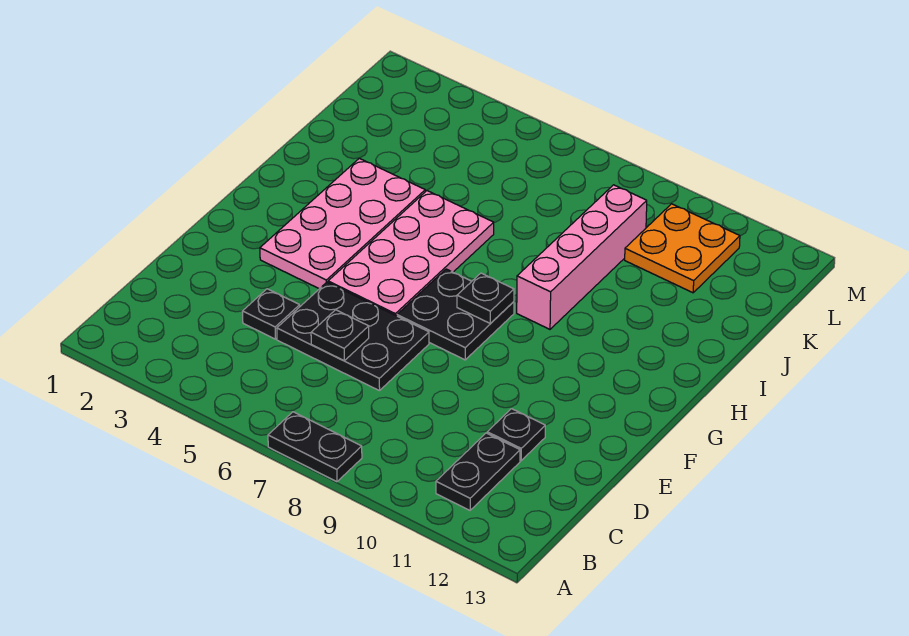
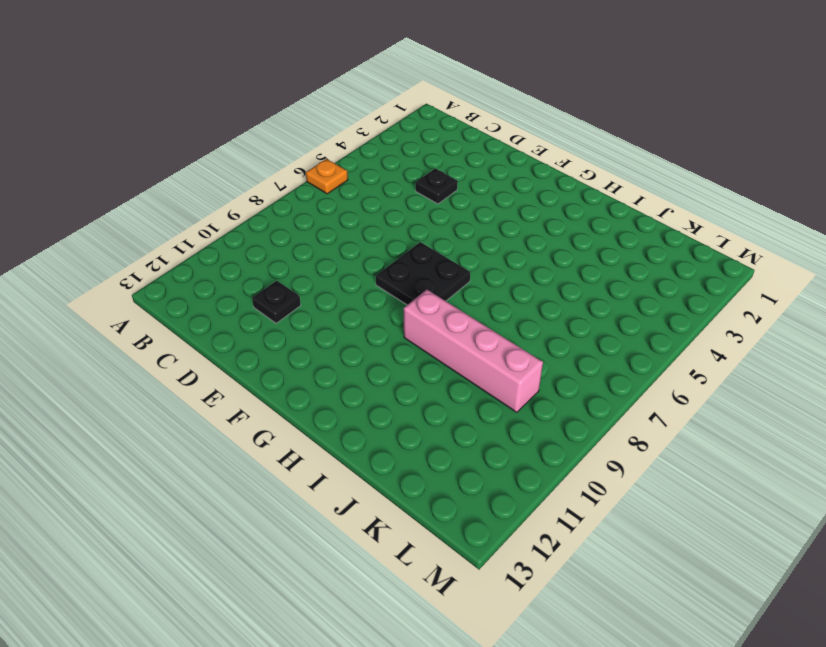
orange plate A6 level 1 -> none
none -> black plate A7:A8 level 1
none -> black plate B11:C11 level 1
none -> black plate D5:E7 level 1

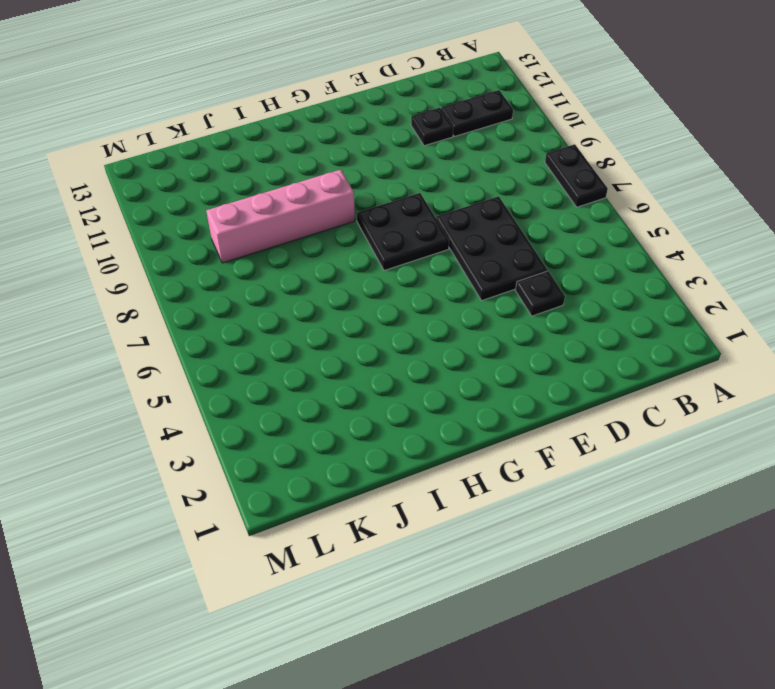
none -> pink plate F3:I4 level 1
none -> pink plate F5:I6 level 1
none -> orange plate K10:L11 level 1

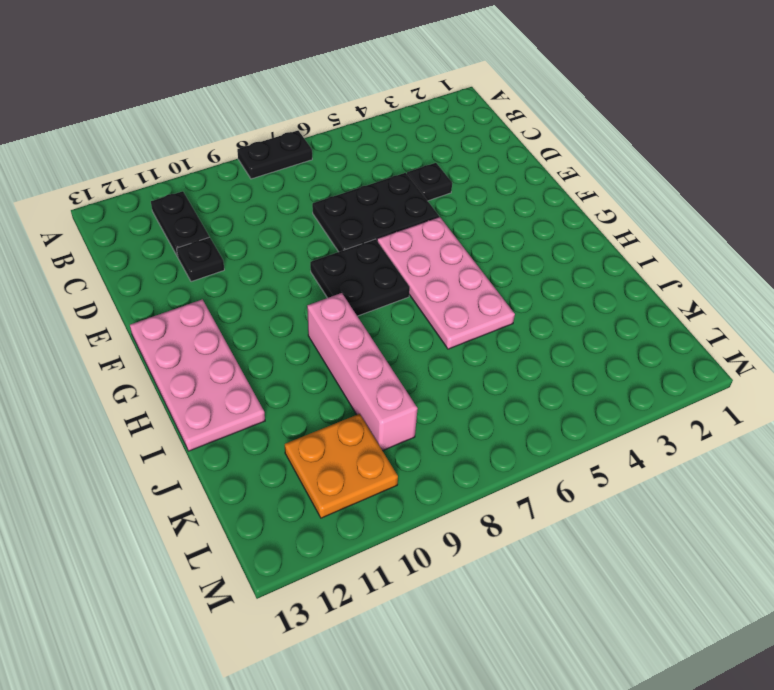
pink plate F12:I13 level 1 -> pink plate F3:I4 level 1
none -> black plate D6 level 2
none -> black plate G8 level 2

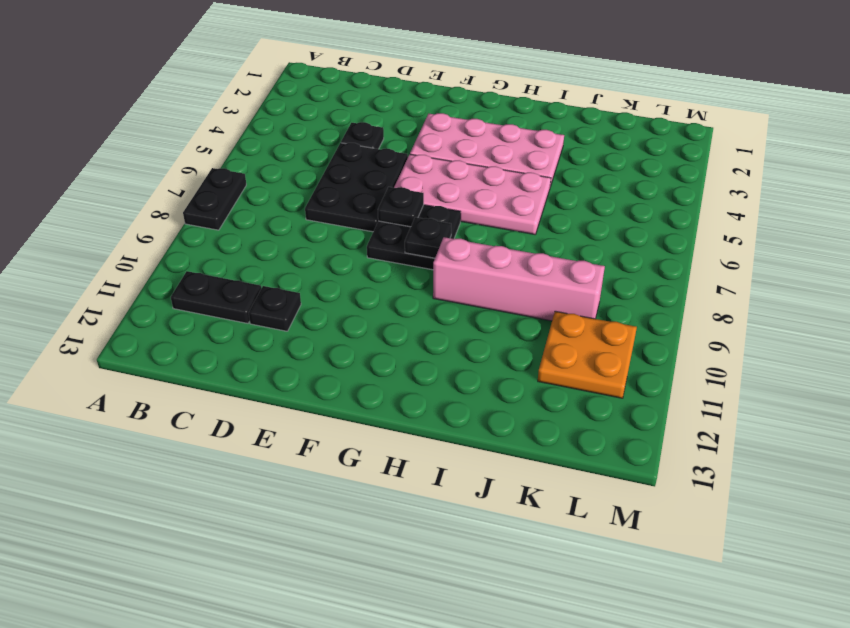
black plate F7 level 2 -> black plate D6 level 2

